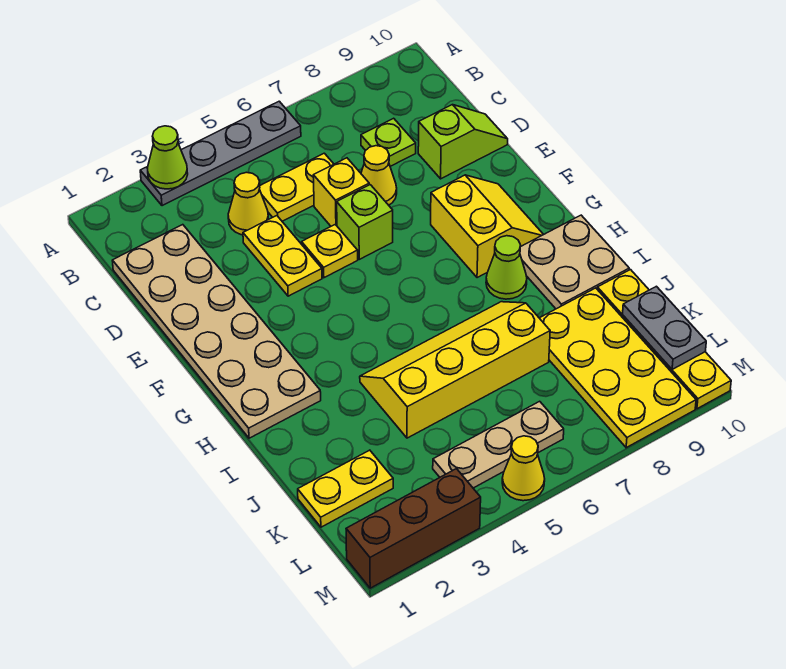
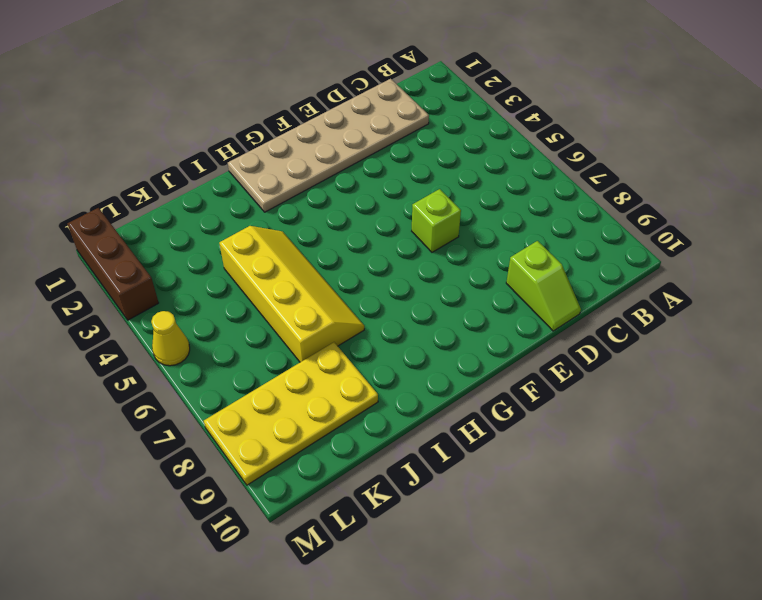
none -> grey plate A3:A6 level 1
none -> yellow cone C4 level 1
none -> yellow plate C5:C6 level 1

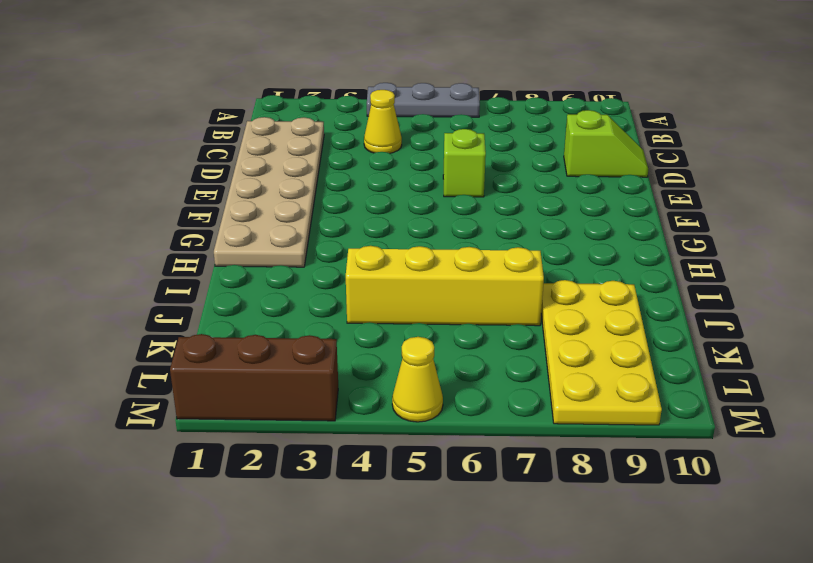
grey plate A4:A6 level 1 -> grey plate A3:A6 level 1
none -> yellow plate C5:C6 level 1
none -> lime plate C8 level 1
none -> yellow plate D4:E4 level 1

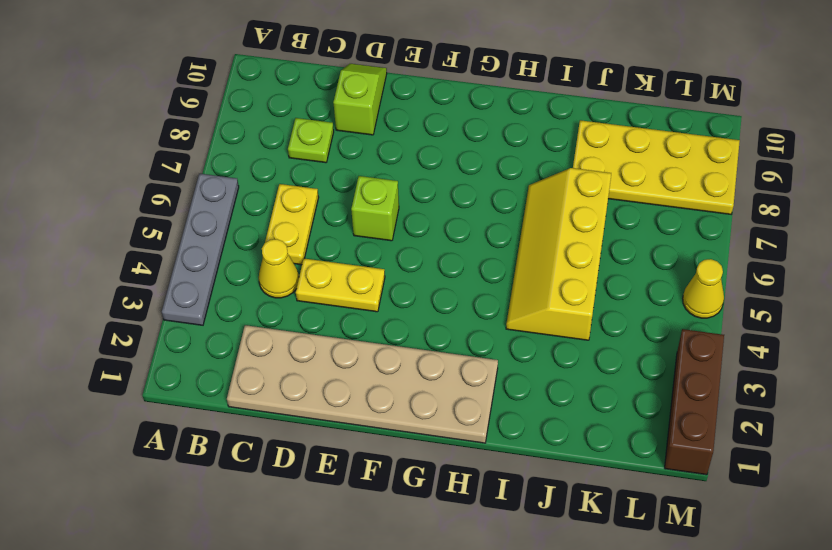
none -> yellow brick D6 level 1
none -> yellow cone D7 level 1
none -> yellow plate E5 level 1

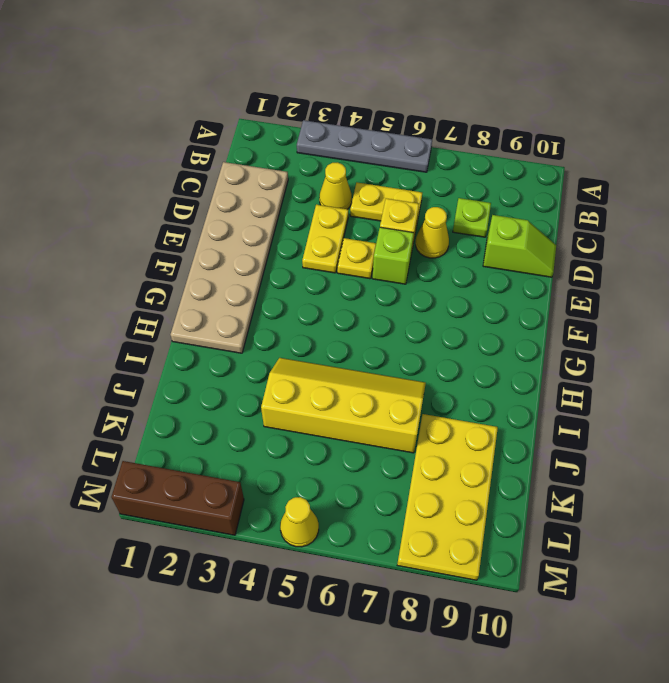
none -> yellow slope F8:G9 level 1 top 8
none -> lime cone H8 level 1
none -> tan plate H9:I10 level 1

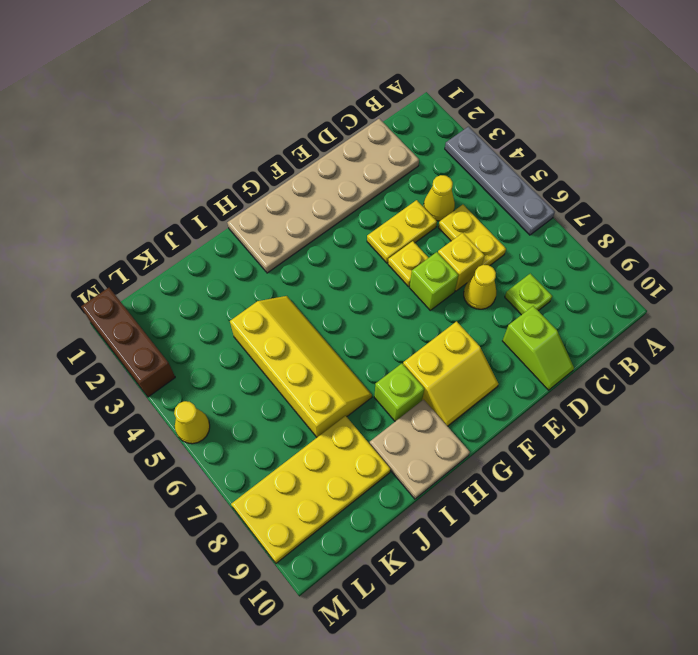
lime brick H8 level 1 -> lime cone H8 level 1
none -> yellow plate J10:M10 level 1
none -> yellow plate K1:K2 level 1
none -> tan plate L4:L6 level 1

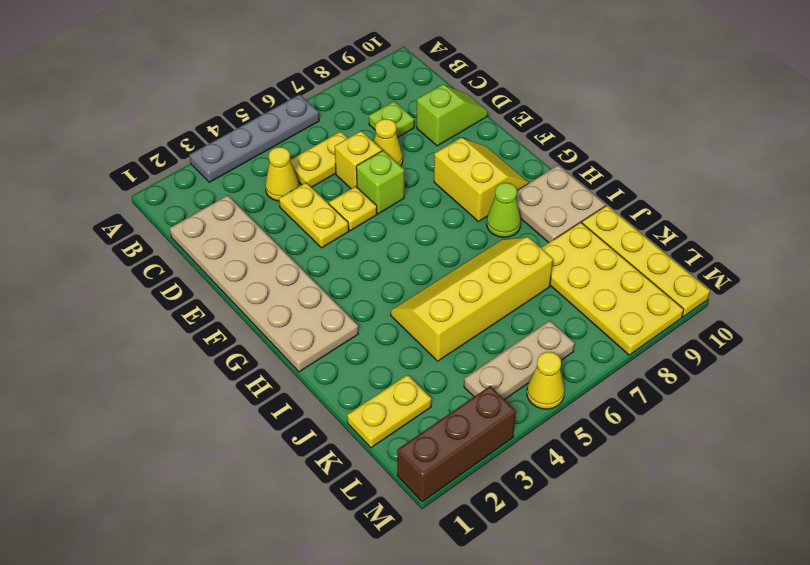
none -> lime cone A3 level 2
none -> grey plate K10:L10 level 2

